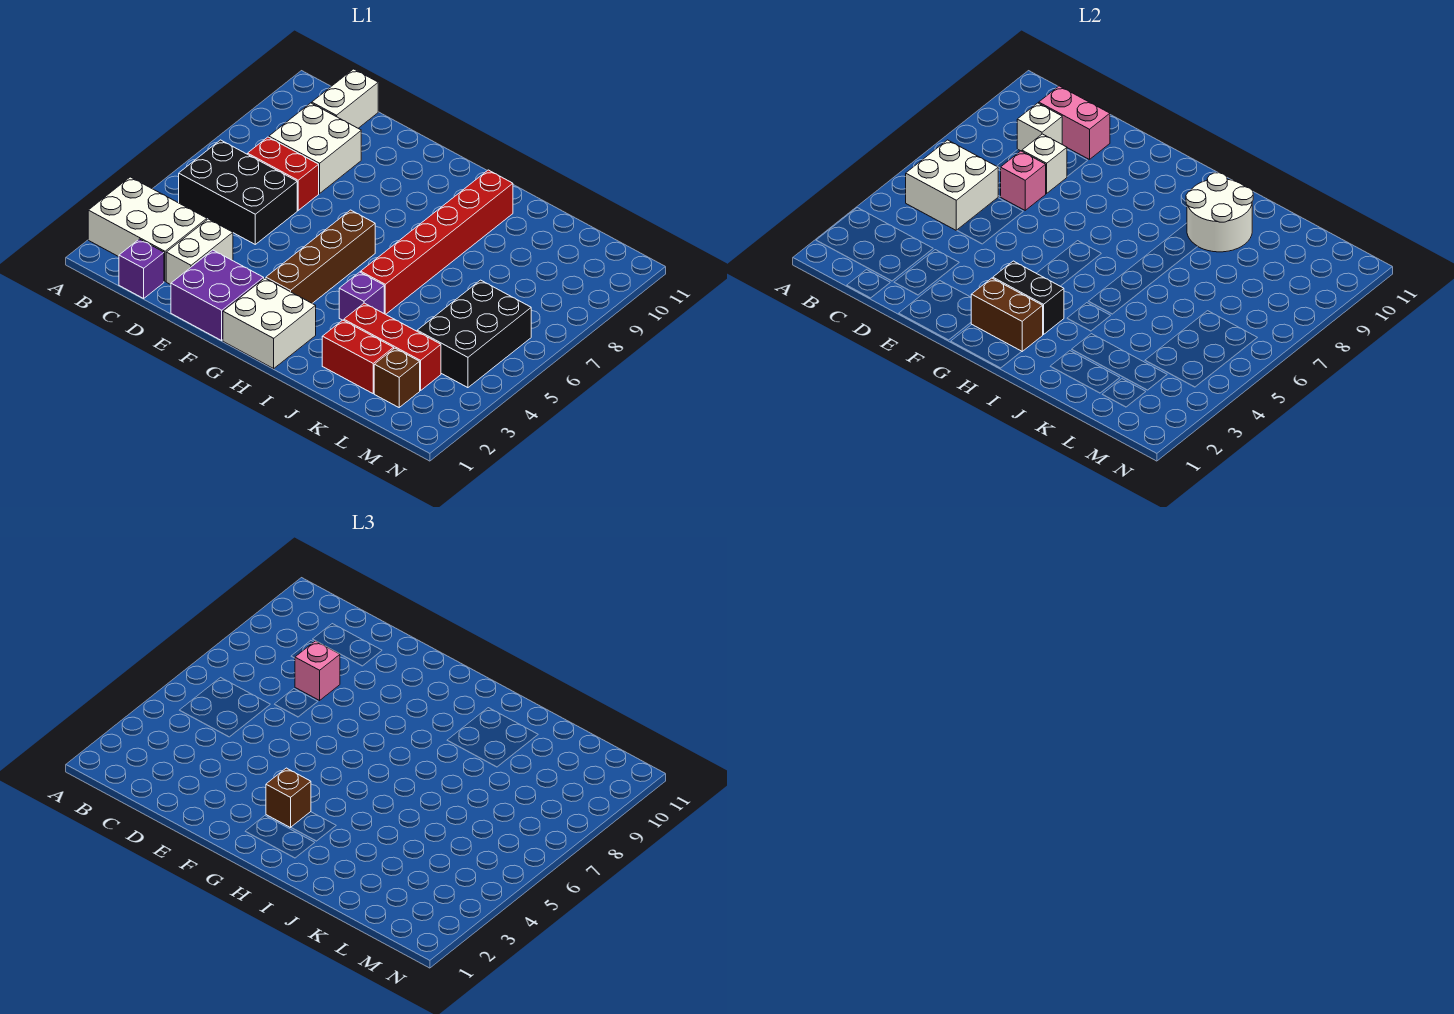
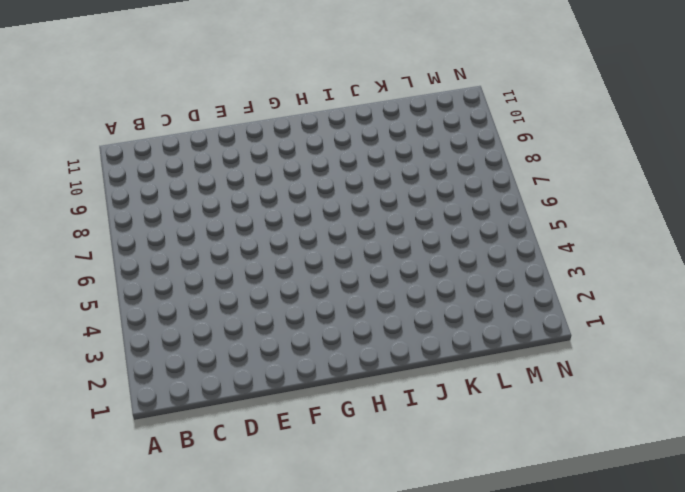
none -> white brick A2:C3 level 1
none -> black brick B5:D6 level 1
none -> purple brick C1 level 1

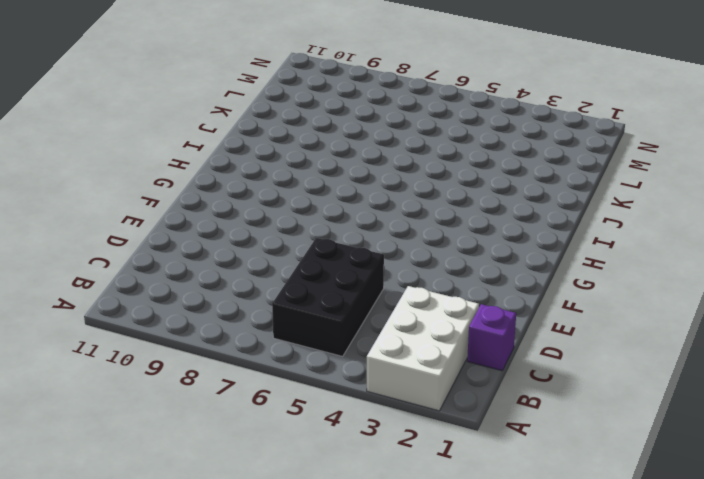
none -> red brick C7:D7 level 1
none -> white brick C8:D9 level 1
none -> white brick C10:C11 level 1

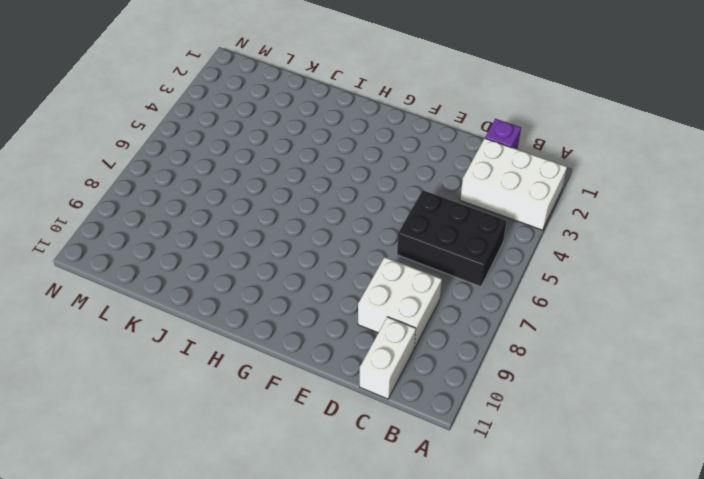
none -> red brick C7:D7 level 1
none -> white brick D2:D3 level 1
none -> purple brick E1:F2 level 1

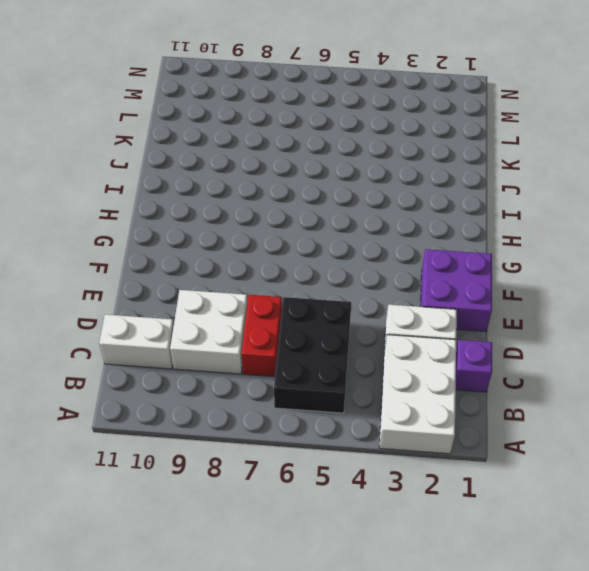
none -> white brick G1:H2 level 1
none -> brown brick G3:G6 level 1
none -> purple brick I4 level 1

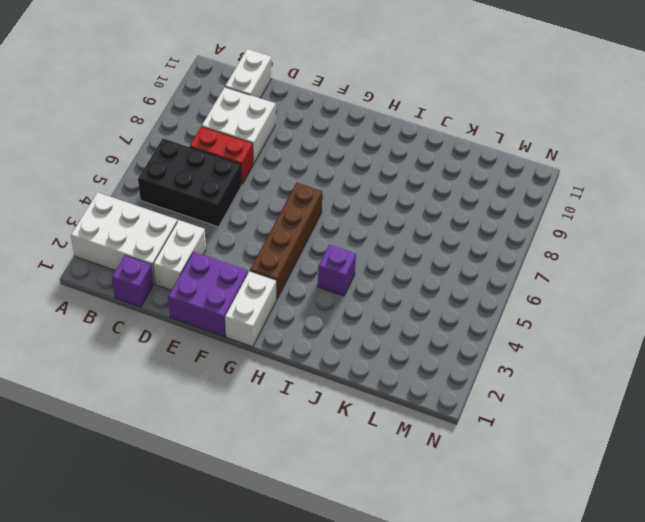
white brick G1:G2 level 1 -> white brick G1:H2 level 1
none -> red brick I5:I10 level 1
none -> red brick J2:K2 level 1
none -> red brick J3:L3 level 1

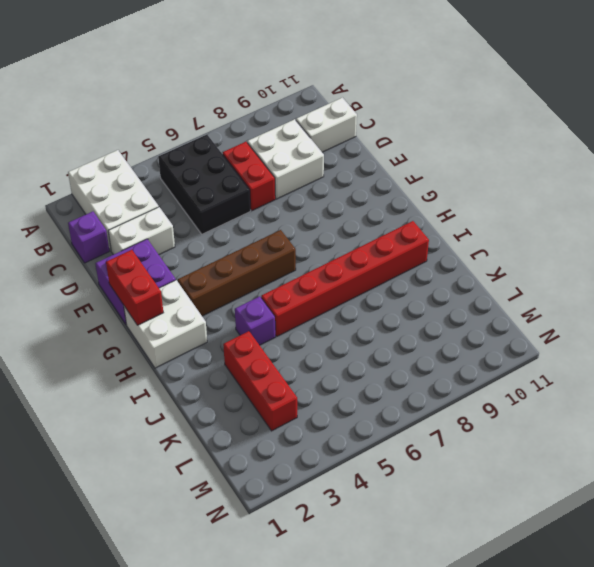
red brick F1:G1 level 2 -> red brick J2:K2 level 1
none -> brown brick L2 level 1
none -> black brick L4:M6 level 1
none -> white brick B5:C6 level 2

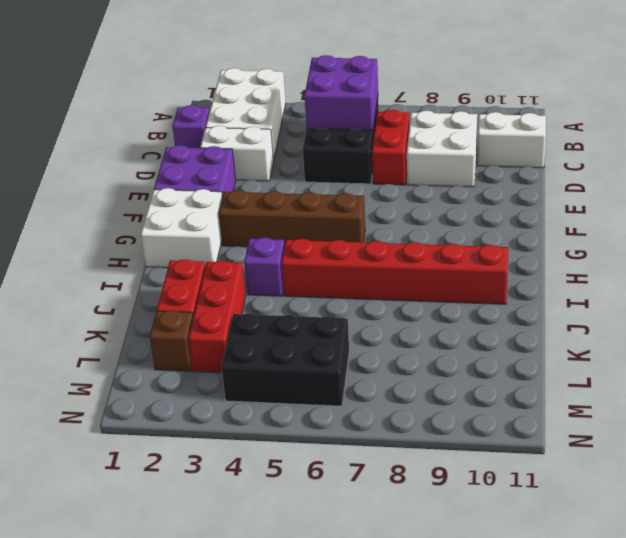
purple brick B5:C6 level 2 -> white brick B5:C6 level 2
none -> white brick C9 level 2
none -> pink brick C10:D10 level 2
none -> pink brick D7 level 2

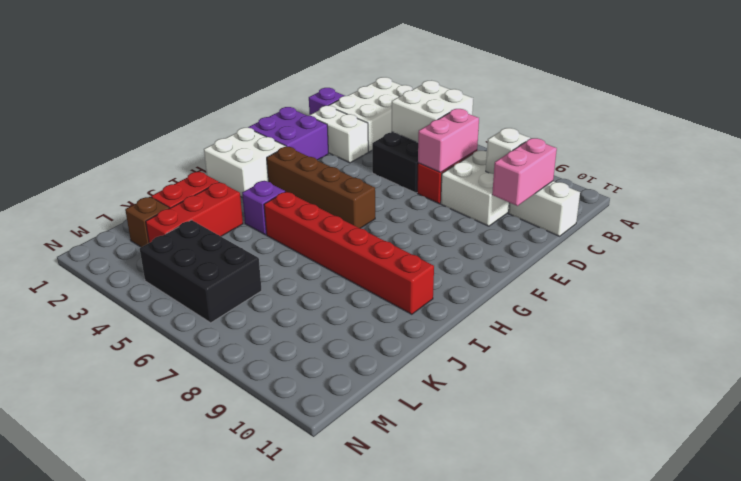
pink brick C7:D7 level 2 -> pink brick D7 level 2
none -> white brick D8 level 2
none -> brown brick G2:H2 level 2
none -> black brick G3:H3 level 2

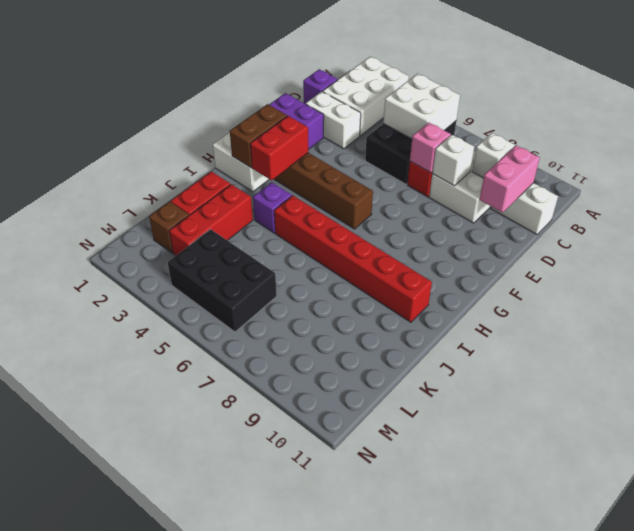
red brick G3:H3 level 2 -> black brick G3:H3 level 2
none -> white round brick I9:J10 level 2
none -> pink brick D8 level 3
none -> brown brick G3 level 3

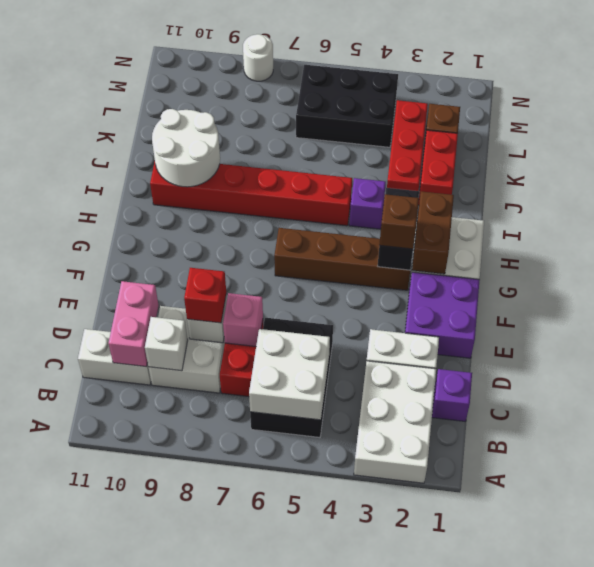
red brick D8 level 3 -> pink brick D8 level 3
white round brick N8 level 1 -> none

